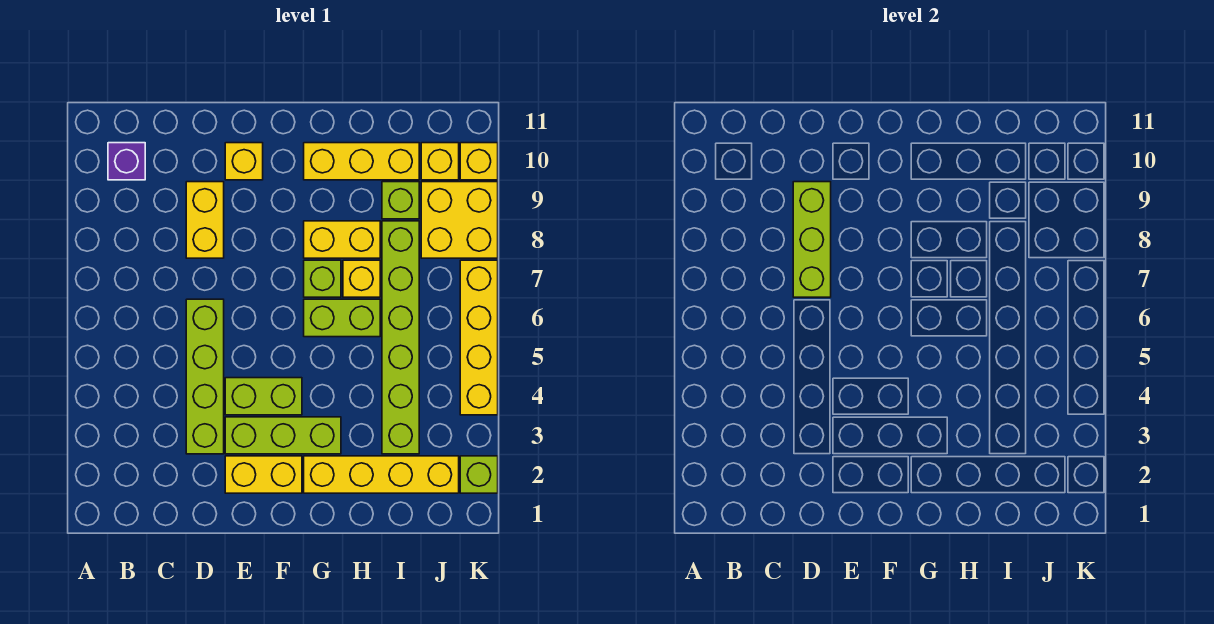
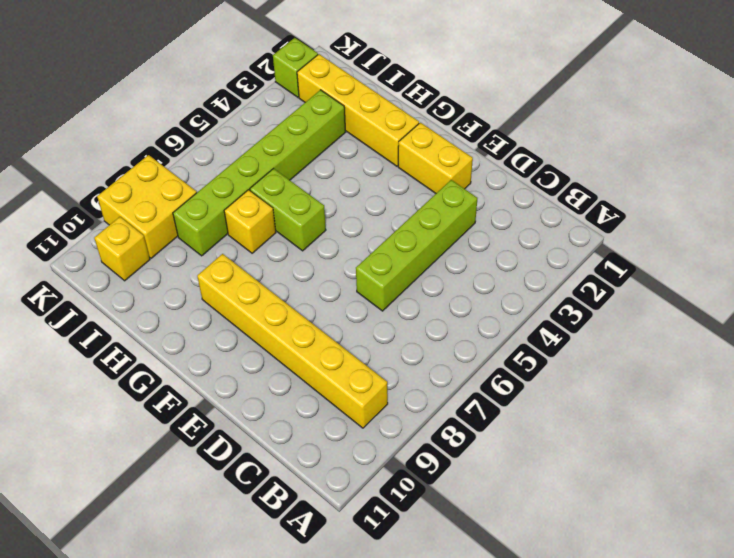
yellow brick B9:G9 level 1 -> yellow brick D8:D9 level 1
none -> purple brick B10 level 1
none -> lime brick E3:G3 level 1
none -> lime brick E4:F4 level 1

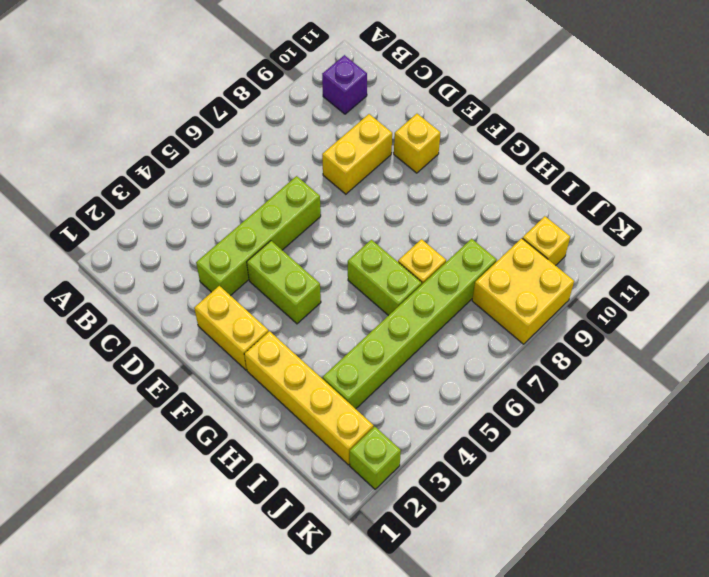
none -> lime brick E3:G3 level 1
none -> lime brick G7 level 1
none -> yellow brick G8:H8 level 1

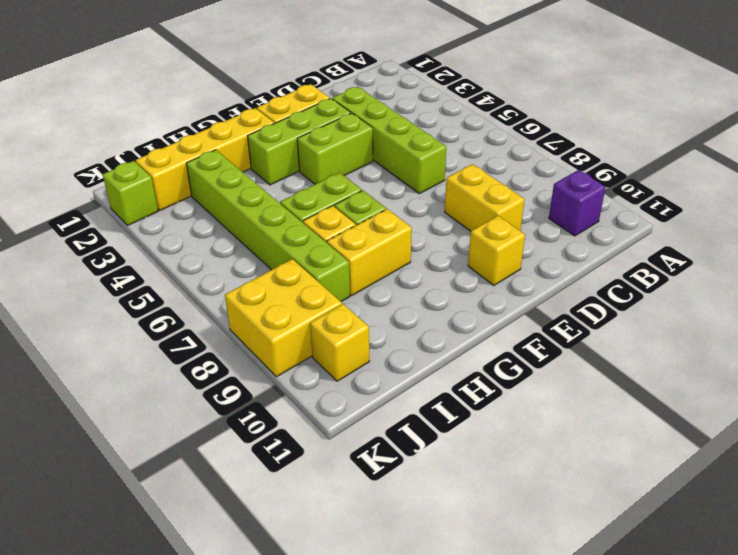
none -> yellow brick G10:I10 level 1
none -> lime brick I9 level 1
none -> yellow brick K4:K7 level 1

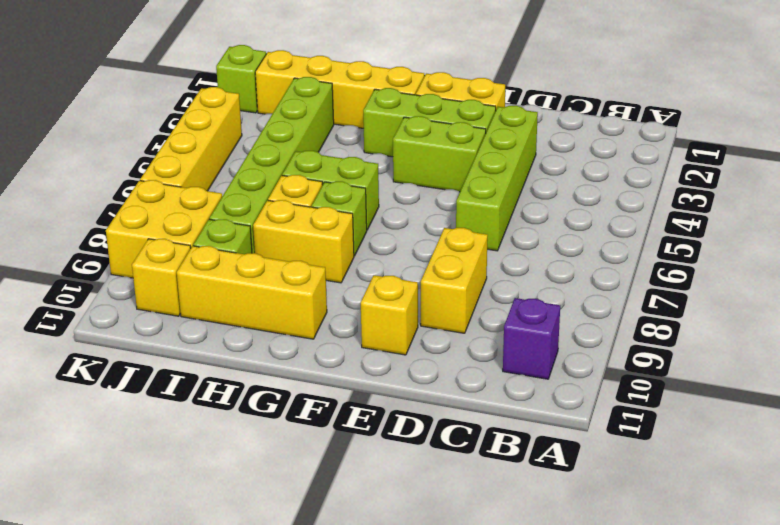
none -> yellow brick K10 level 1
none -> lime brick D7:D9 level 2

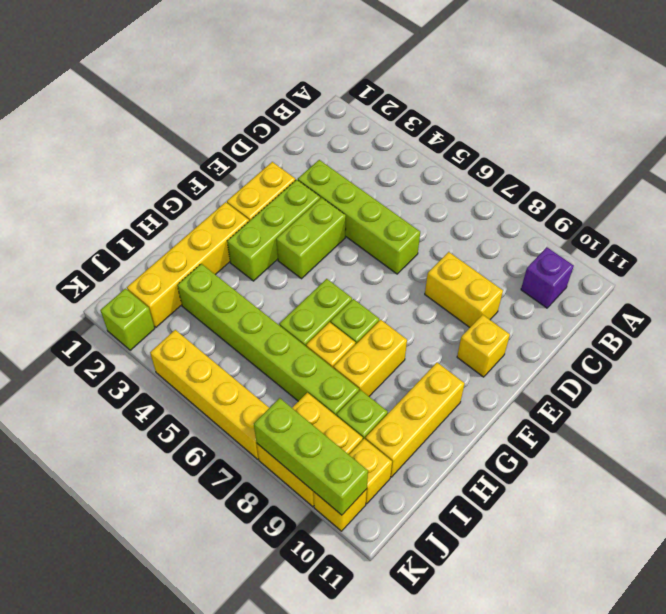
lime brick K8:K10 level 2 -> lime brick D7:D9 level 2

